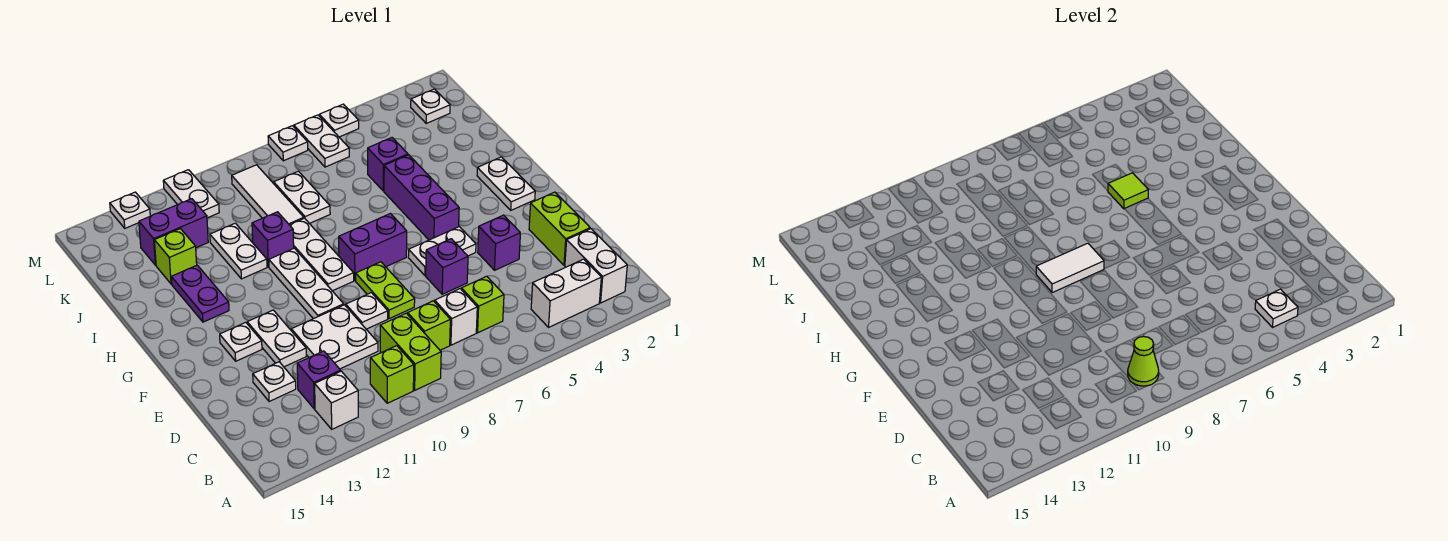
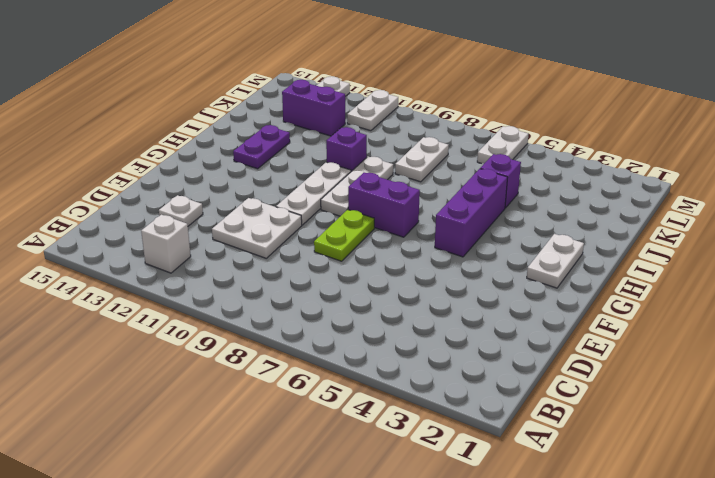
none -> white brick B2:C2 level 1
none -> white brick B3:B4 level 1
none -> lime brick B9:C9 level 1
none -> lime brick B10 level 1

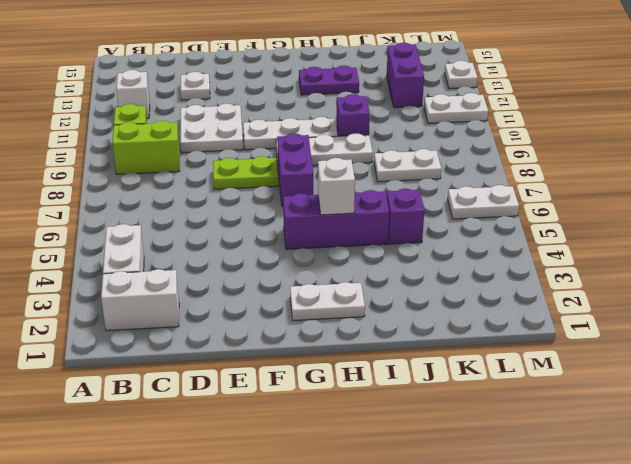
white brick H5 level 2 -> white brick C7 level 1
none -> lime brick C6 level 1
none -> lime brick C8 level 1
none -> purple brick C12 level 1
none -> lime brick D2:E2 level 1

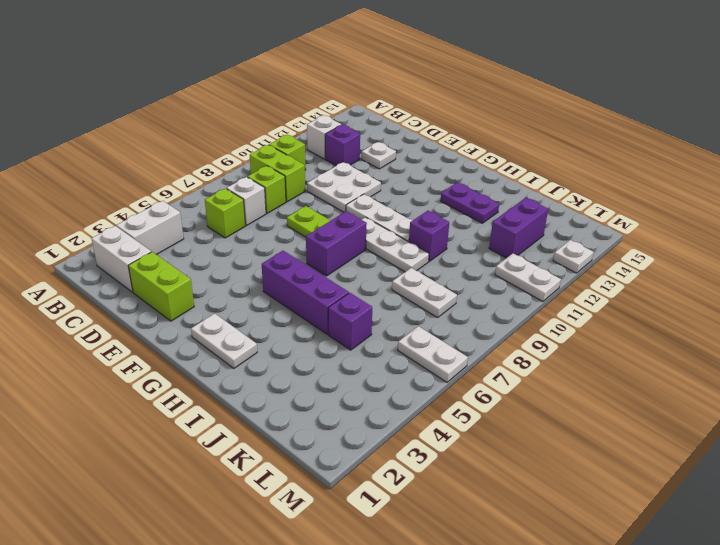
none -> purple brick E4 level 1
none -> purple brick E6 level 1
none -> white plate E9 level 1
none -> white plate E12:F12 level 1

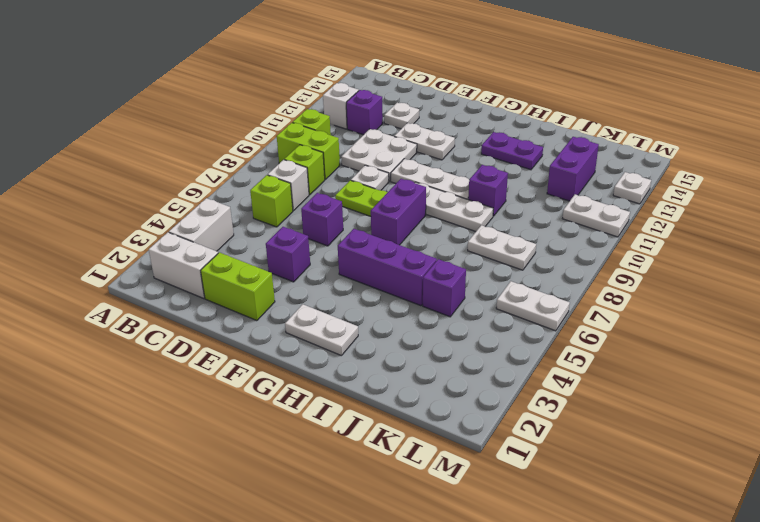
none -> white plate F5:F6 level 1
none -> white plate F13 level 1
none -> white plate I11:J11 level 1
none -> white tile J9:L9 level 1

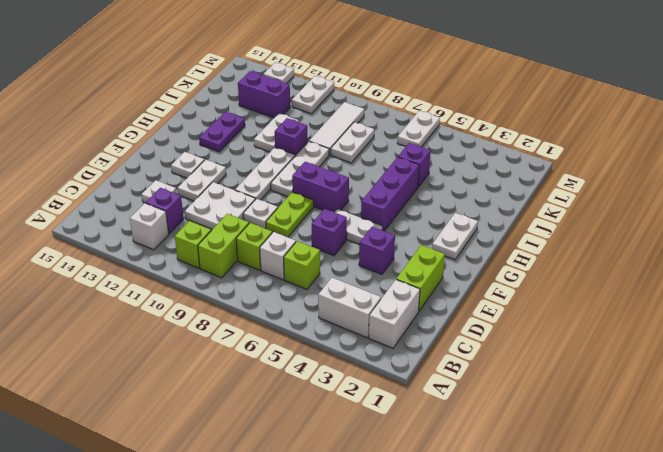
none -> lime brick J13 level 1
none -> white plate L2 level 1
none -> white plate M5 level 1
none -> white plate M7 level 1

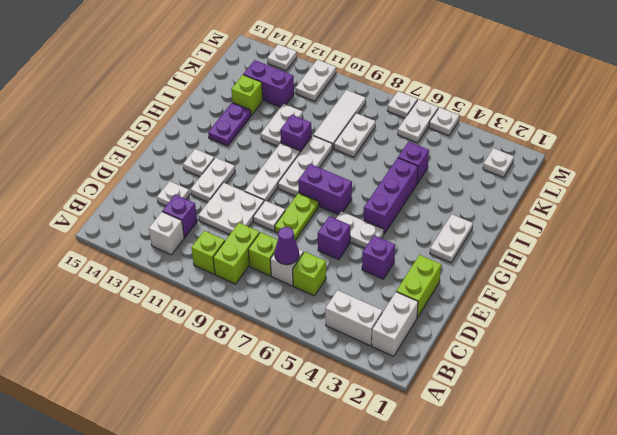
purple cone C7 level 2 -> none
none -> white plate B4 level 2
none -> lime cone B9 level 2
none -> white tile G8:G9 level 2
none -> lime tile I5 level 2

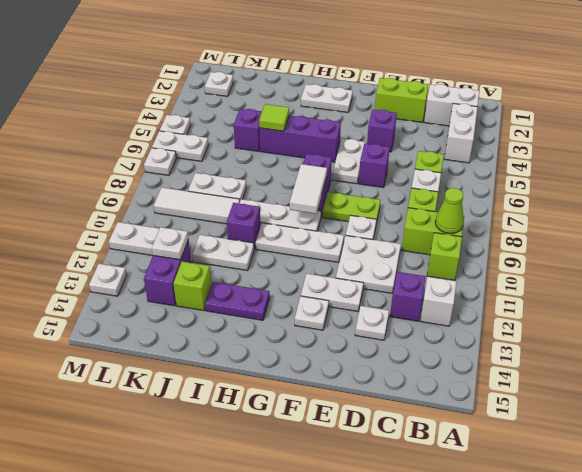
white plate K12 level 2 -> white plate B4 level 2

